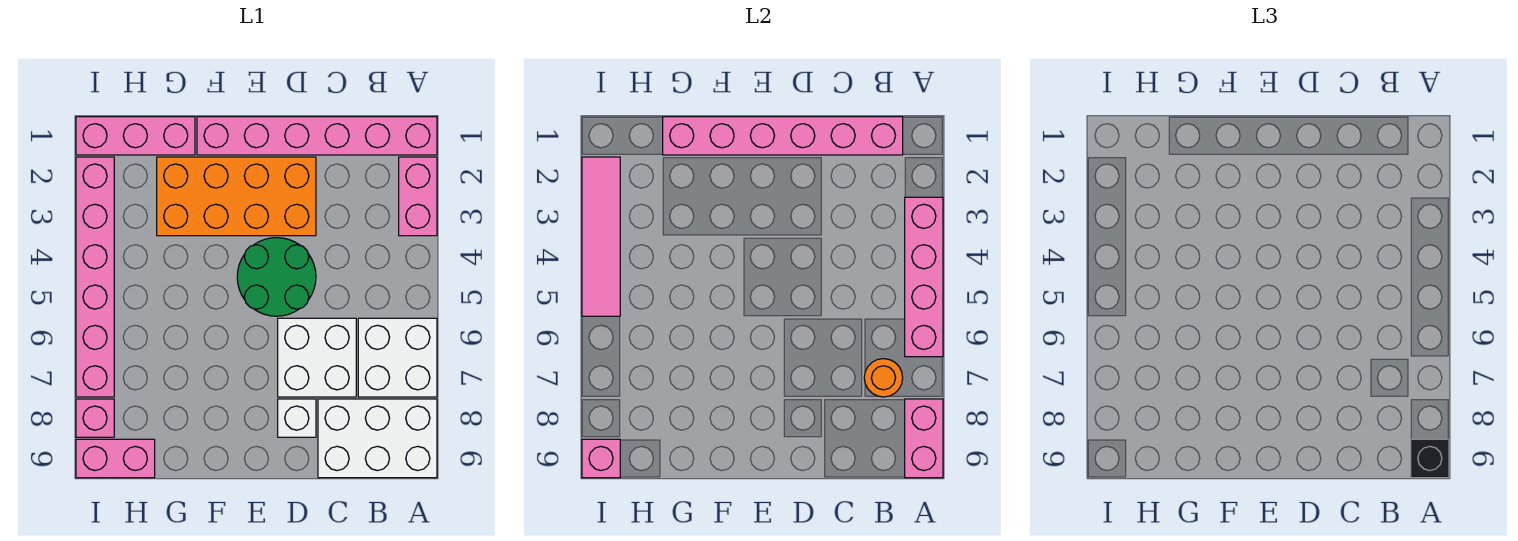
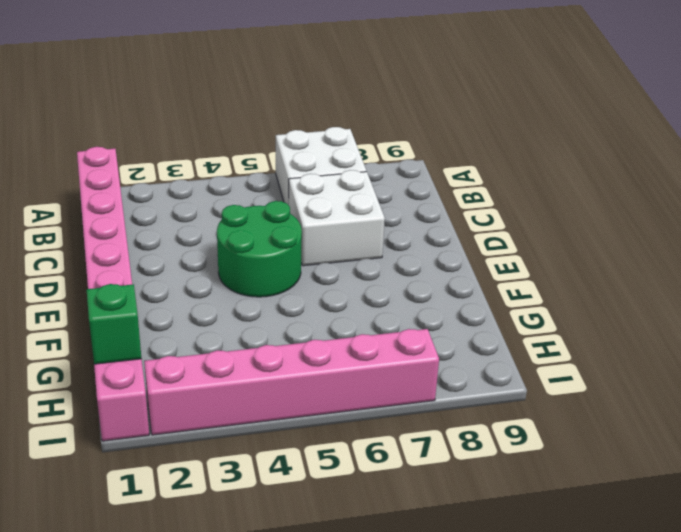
green brick H1 level 2 -> none
none -> pink brick A2:A3 level 1
none -> white brick A8:C9 level 1
none -> orange brick D2:G3 level 1

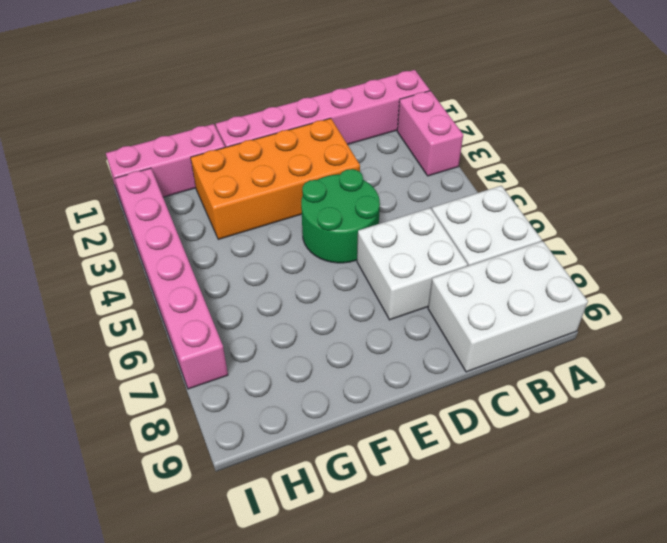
none -> white brick D8 level 1
none -> pink brick H9:I9 level 1
none -> pink brick I8 level 1

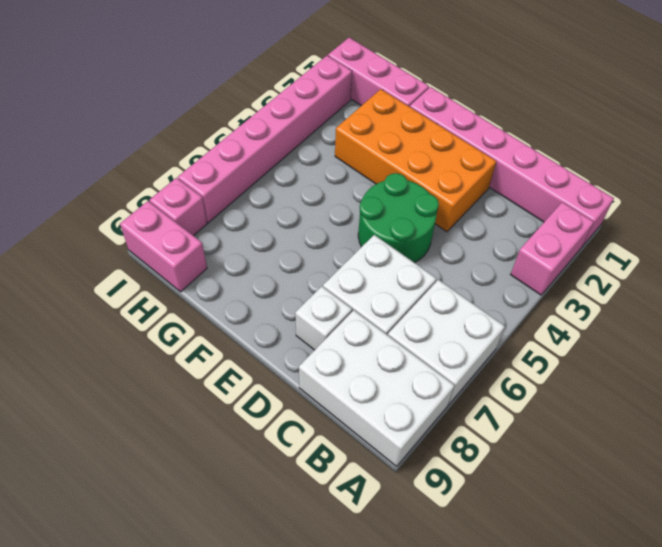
none -> pink brick A3:A6 level 2
none -> pink brick A8:A9 level 2
none -> pink brick B1:G1 level 2

